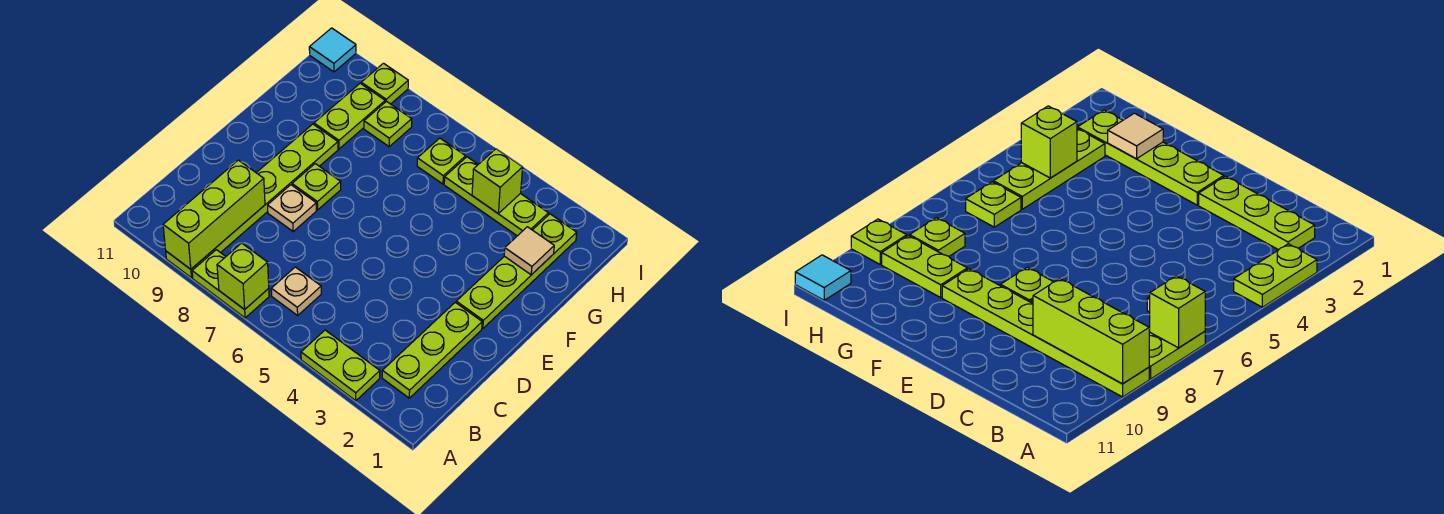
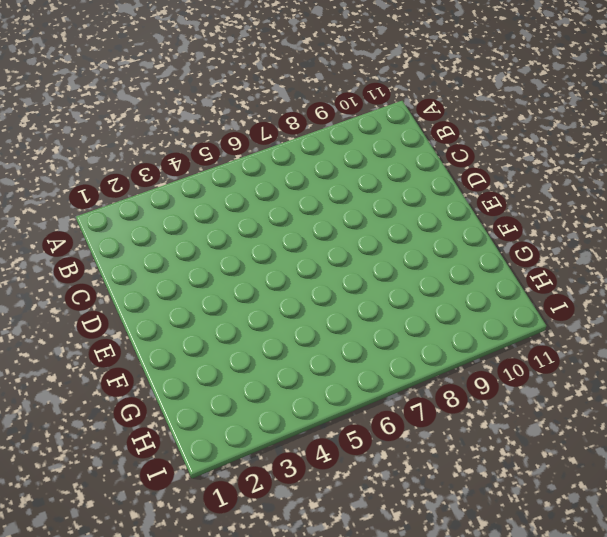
none -> lime plate A3:A4 level 1
none -> lime plate A7:A8 level 1
none -> lime plate A9:F9 level 1

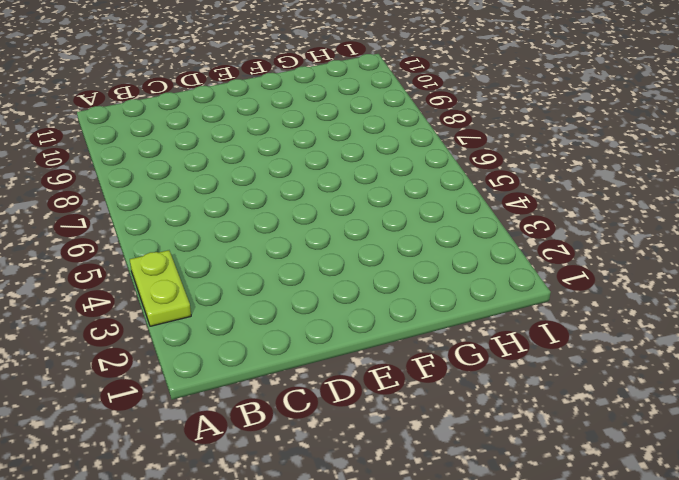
none -> lime plate A7:A8 level 1
none -> lime plate A9:F9 level 1
none -> lime plate B2:D2 level 1

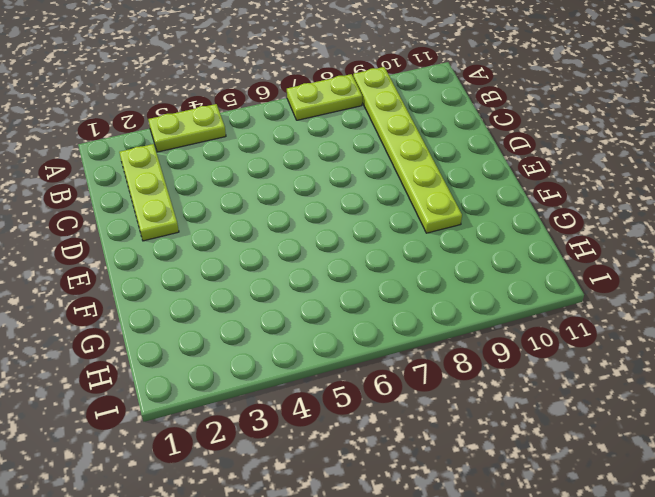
none -> tan plate B6 level 1
none -> tan plate D8 level 1
none -> lime plate E2:H2 level 1

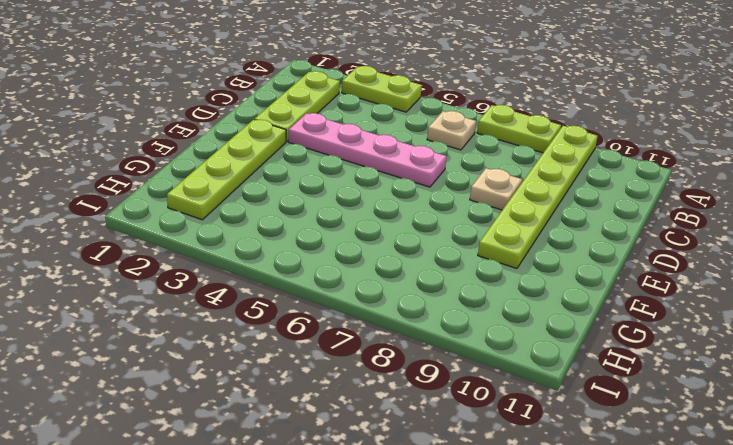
pink plate D3:D6 level 1 -> none
none -> lime plate E8 level 1
none -> lime plate G9:H9 level 1
none -> lime plate H3:H5 level 1

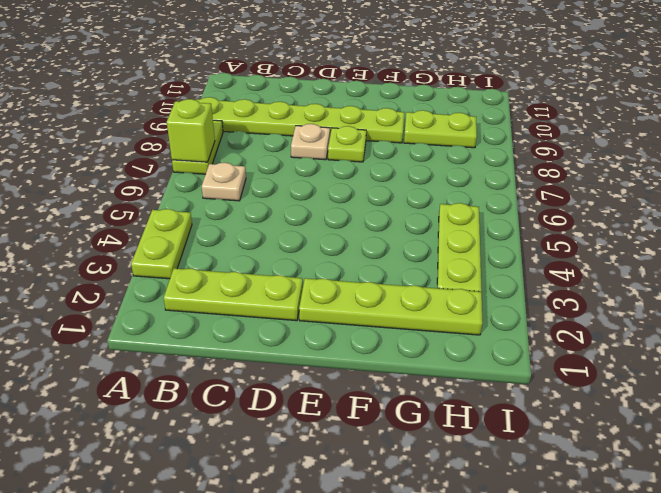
none -> lime plate H6 level 1
none -> lime plate H8 level 1
none -> lime plate I9 level 1

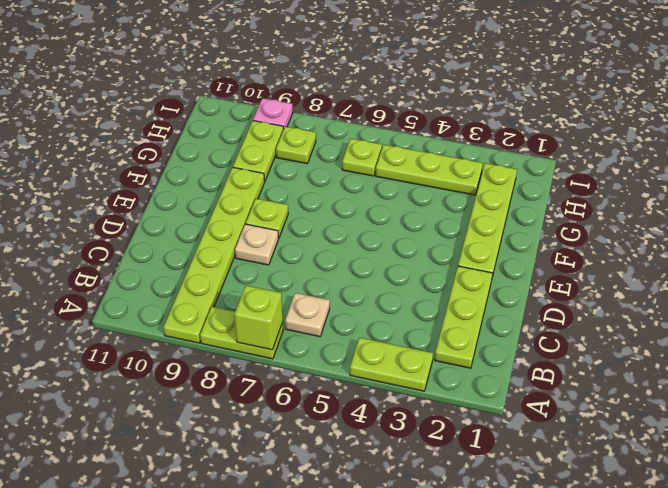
pink plate I9 level 1 -> lime plate I9 level 1
none -> cyan tile I11 level 1
none -> lime brick A9:C9 level 2
none -> tan tile G2 level 2

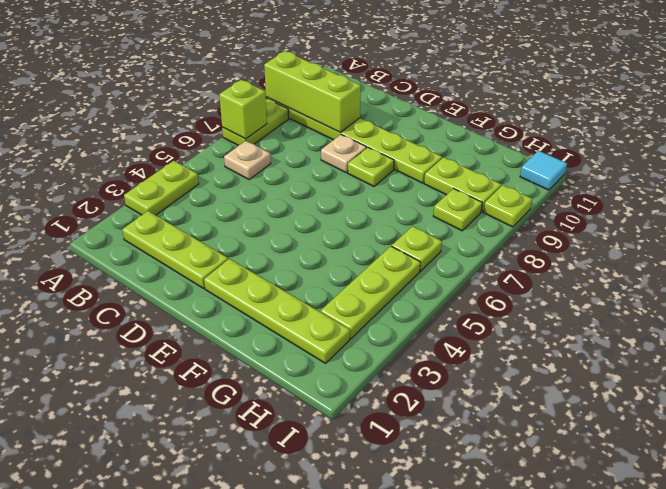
none -> tan tile G2 level 2
none -> lime brick H4 level 2

